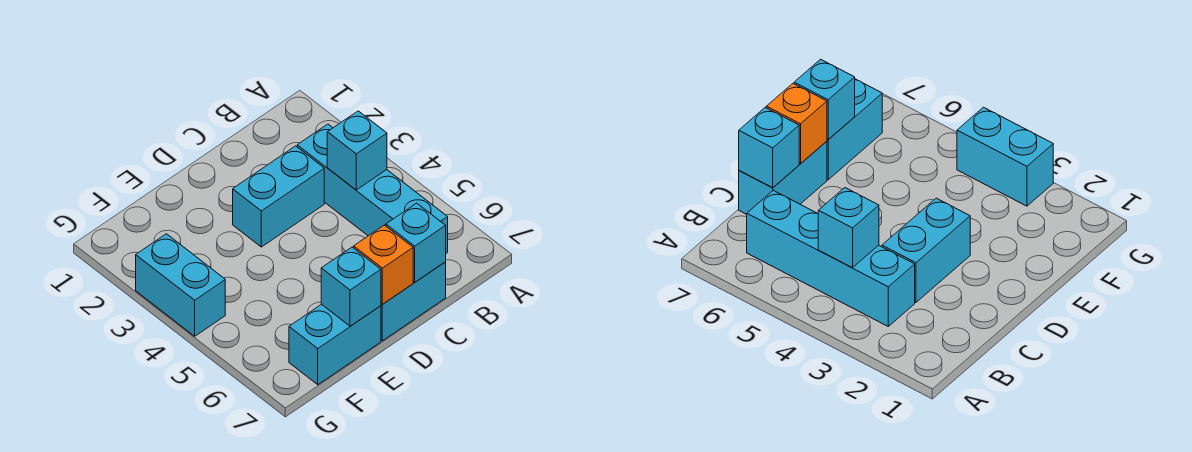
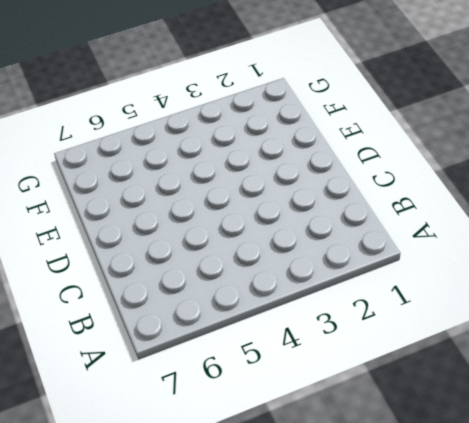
none -> cyan brick B3:B6 level 1
none -> cyan brick C3:D3 level 1

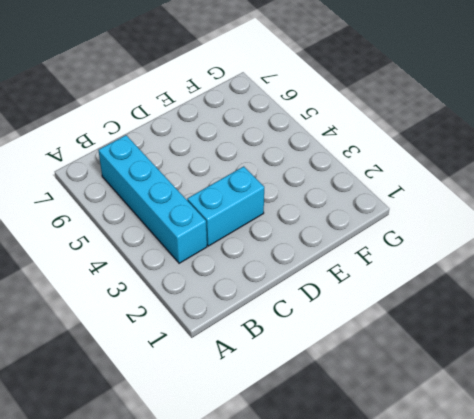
none -> cyan brick C7:D7 level 1
none -> cyan brick E7:F7 level 1

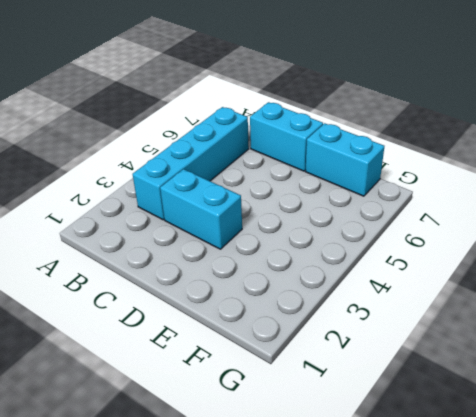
none -> cyan brick G3:G4 level 1
none -> cyan brick B4 level 2

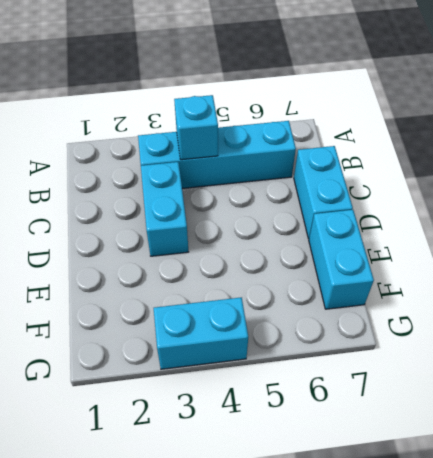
none -> cyan brick C7 level 2
none -> orange brick D7 level 2

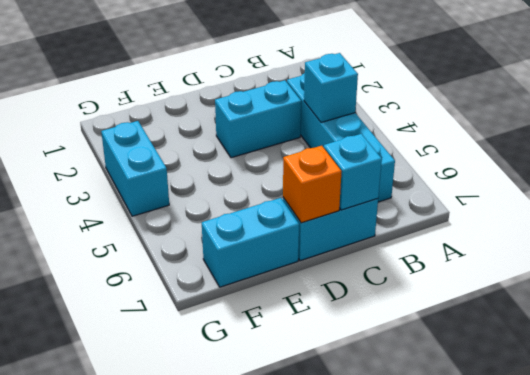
none -> cyan brick E7 level 2

